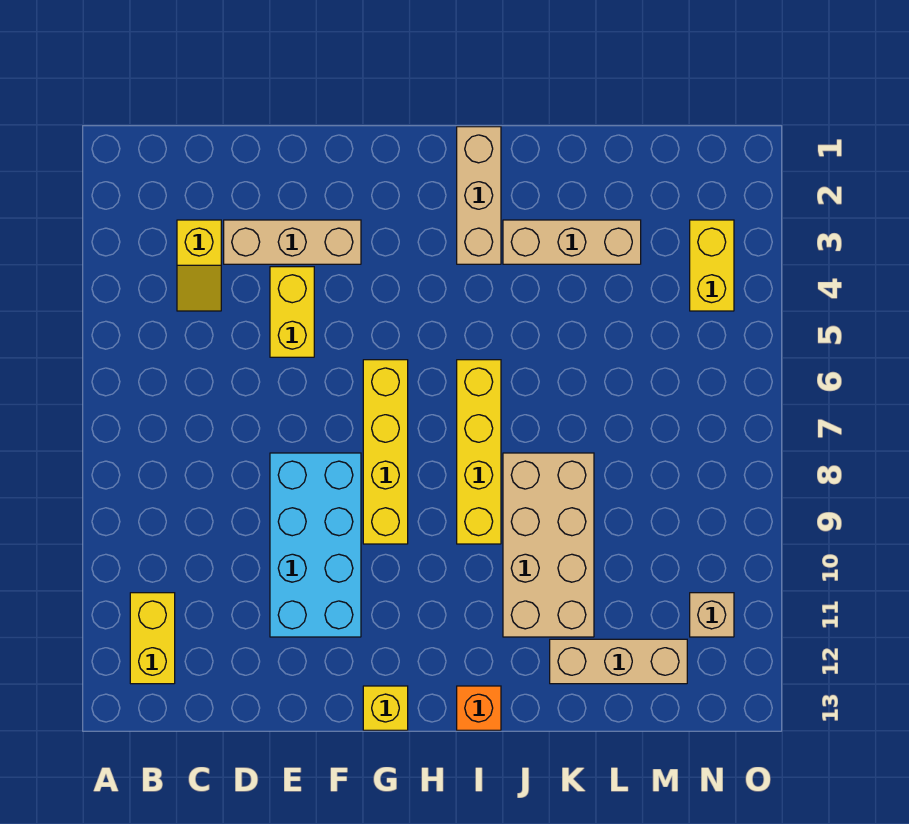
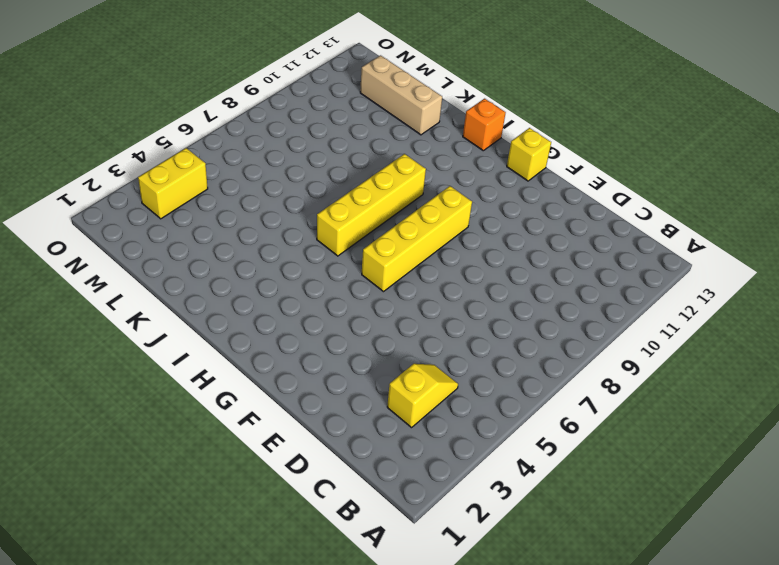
none -> yellow brick B11:B12 level 1
none -> tan brick D3:F3 level 1
none -> yellow brick E4:E5 level 1

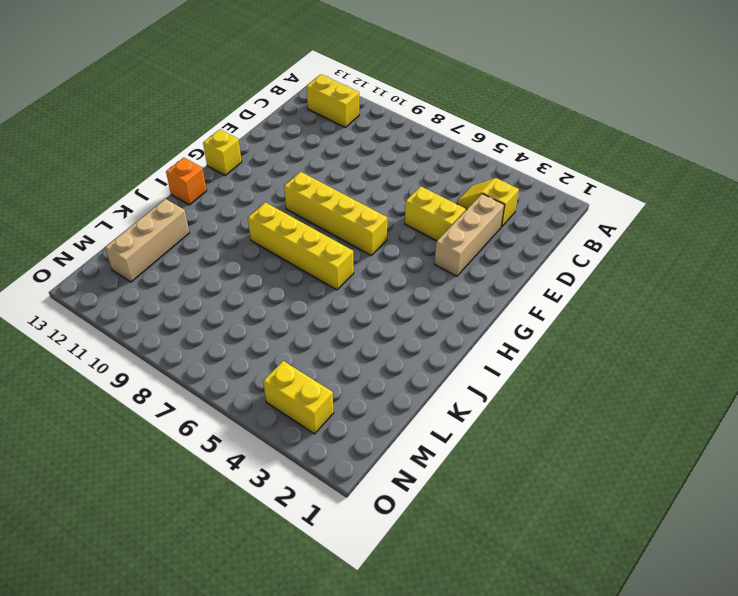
none -> cyan brick E8:F11 level 1
none -> tan brick I1:I3 level 1
none -> tan brick J3:L3 level 1

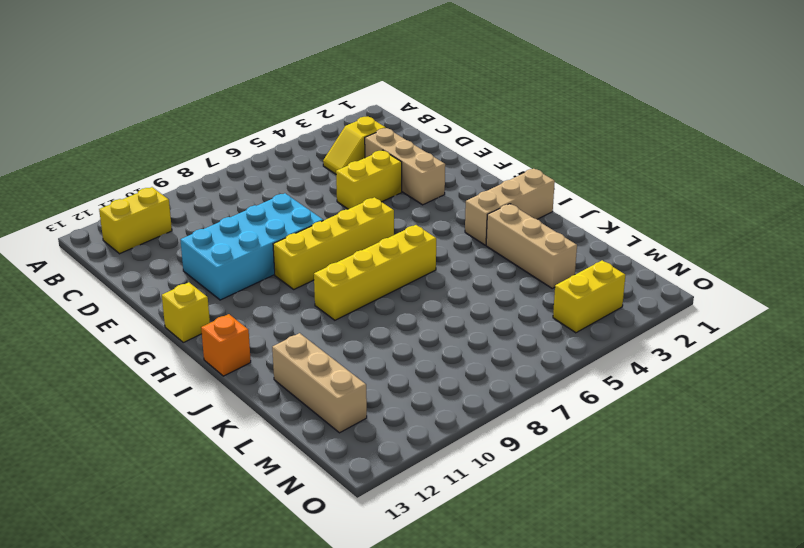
none -> tan brick J8:K11 level 1
none -> tan brick N11 level 1

